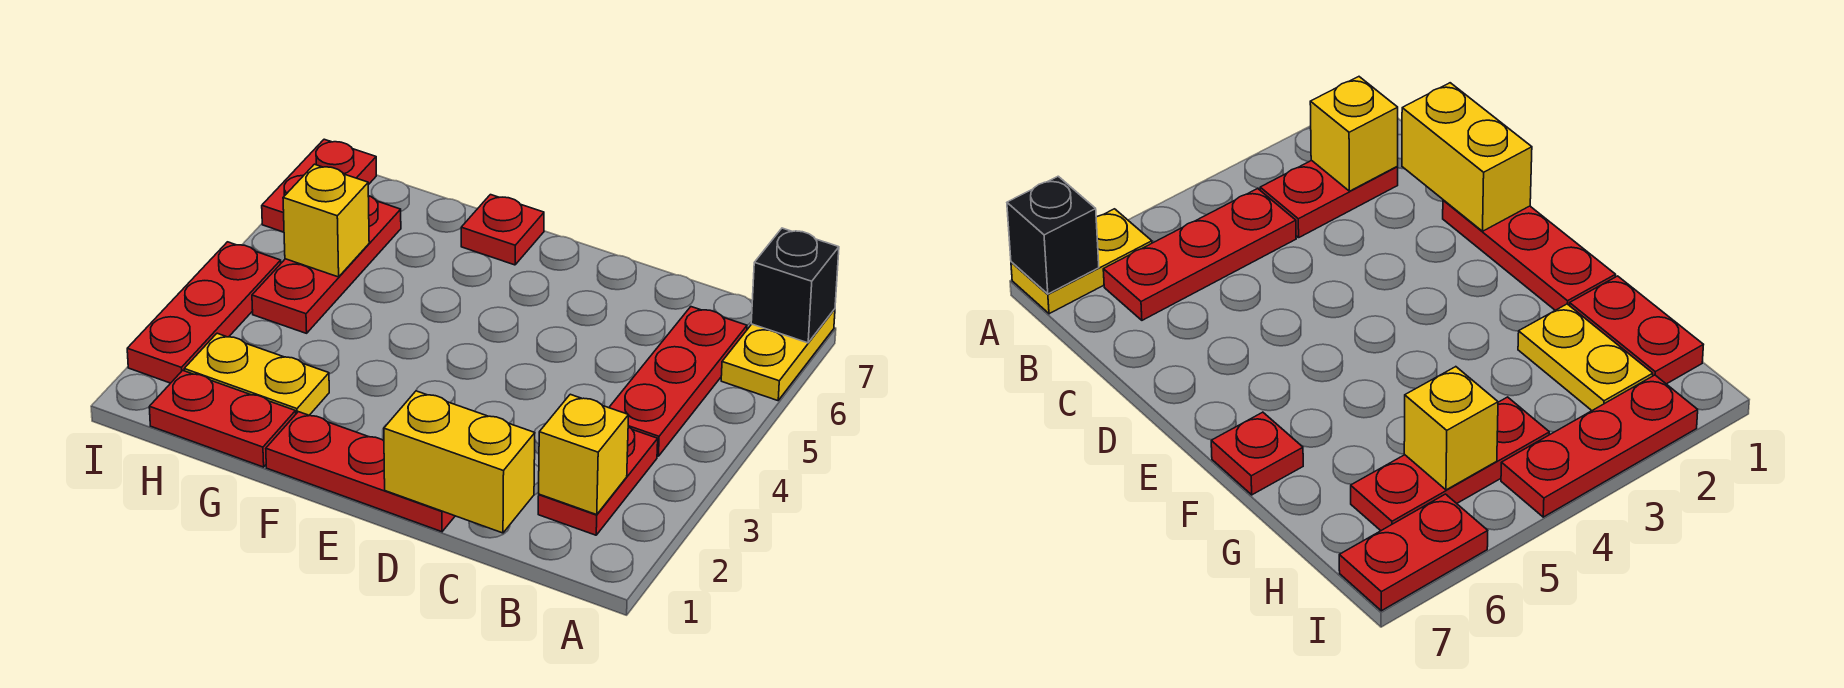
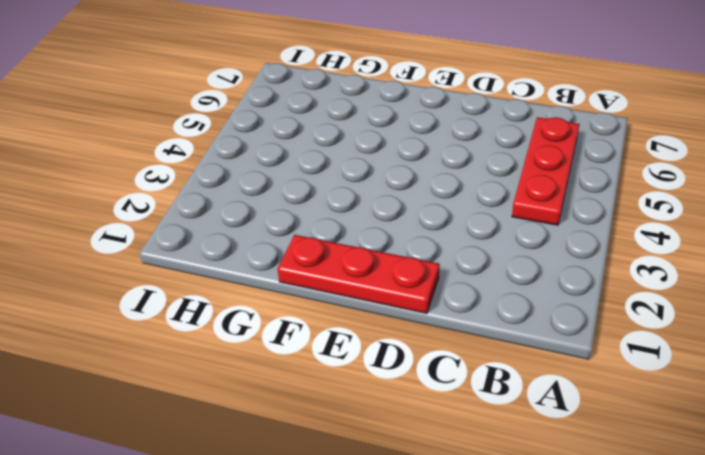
none -> yellow plate A6:A7 level 1
none -> red plate B2:B3 level 1
none -> red plate F7 level 1

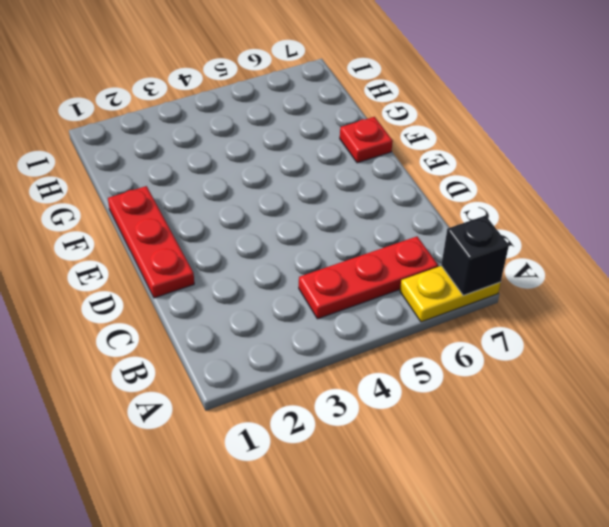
none -> red plate B2:B3 level 1
none -> red plate G1:H1 level 1
none -> yellow plate G2:H2 level 1

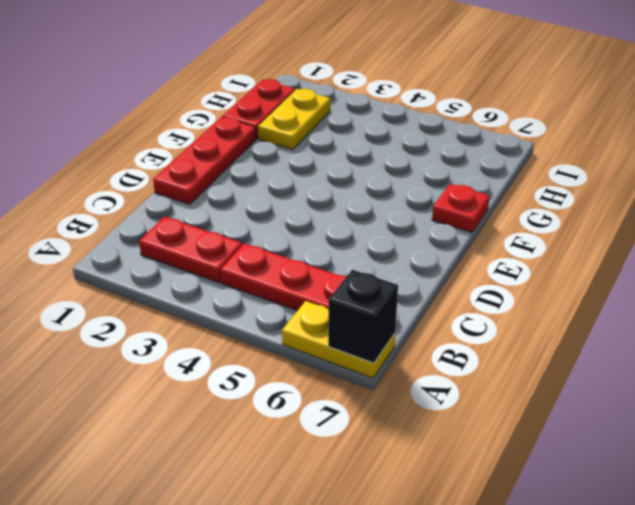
none -> red plate H4:H6 level 1
none -> red plate I2:I4 level 1
none -> red plate I6:I7 level 1

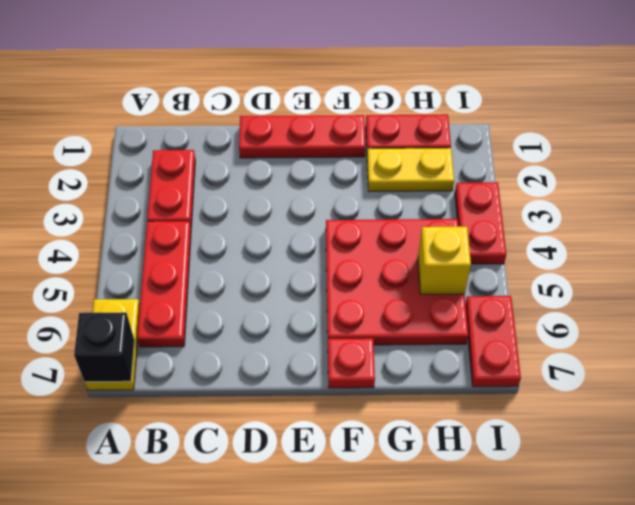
red plate F4:H6 level 1 -> red plate H4:H6 level 1
red plate I3:I4 level 1 -> red plate I2:I4 level 1
none -> yellow brick B2 level 2
none -> yellow brick C1:D1 level 2

